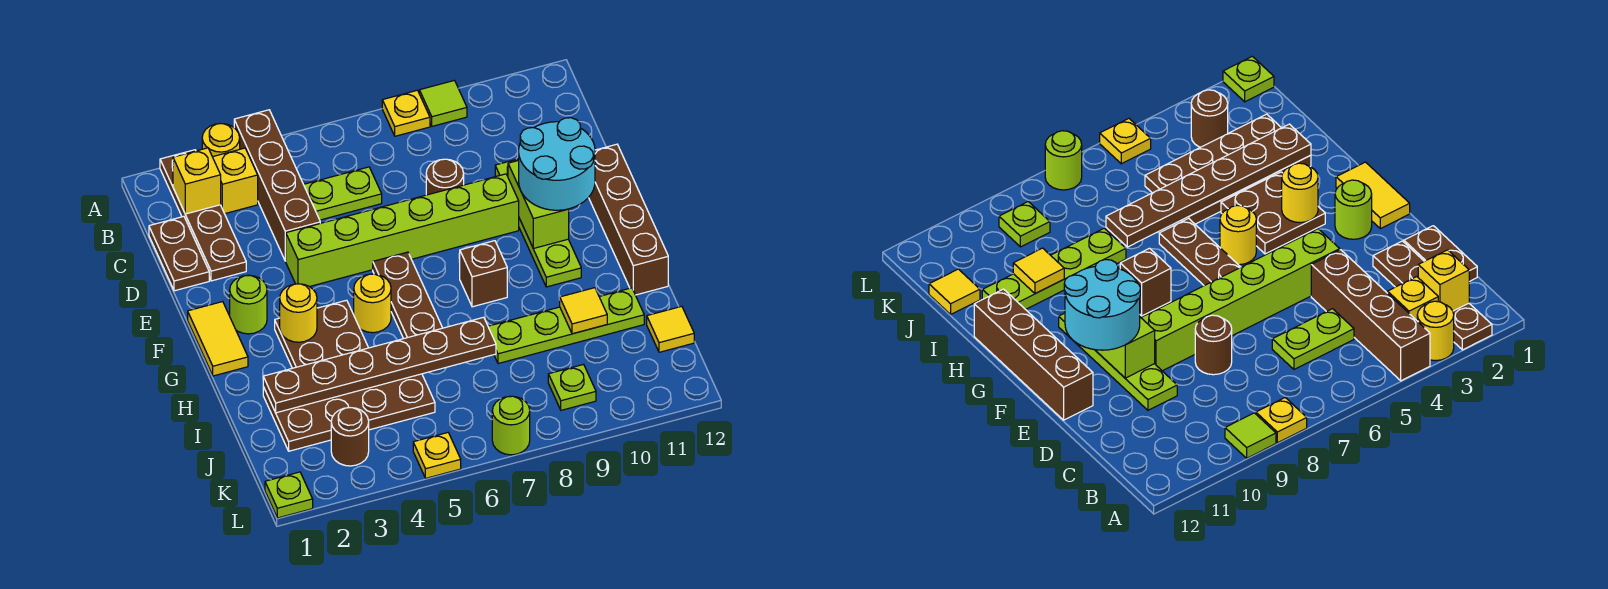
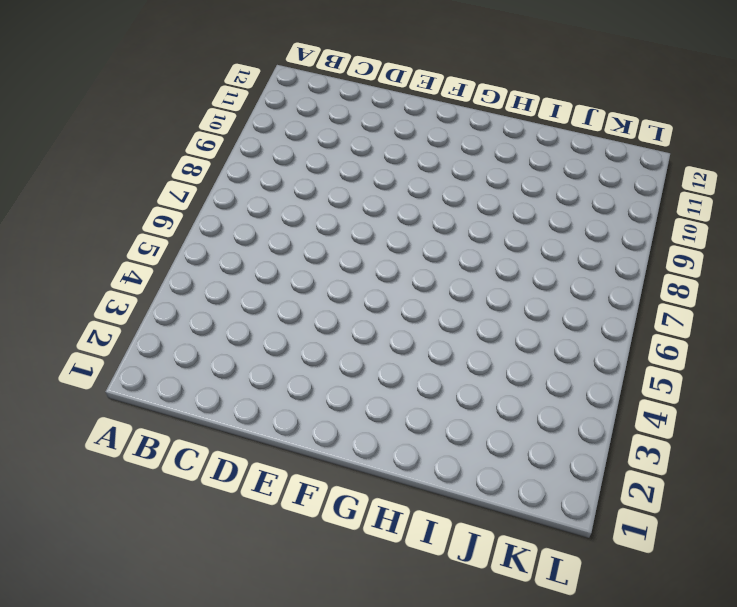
none -> brown plate A2:D2 level 1
none -> yellow round brick A3 level 1
none -> brown brick A4:D4 level 1
none -> yellow plate A8 level 1

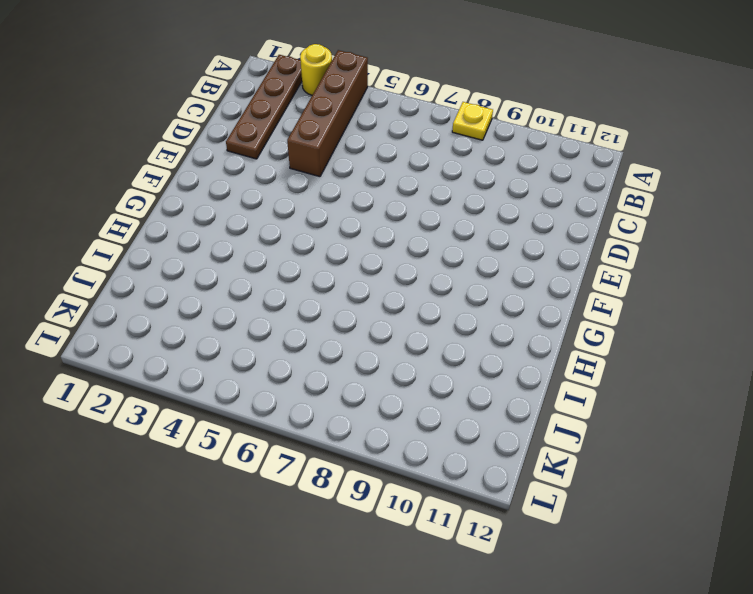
none -> lime tile A9 level 1
none -> yellow brick B3 level 1
none -> brown plate C1:D1 level 1
none -> lime plate C5:C6 level 1

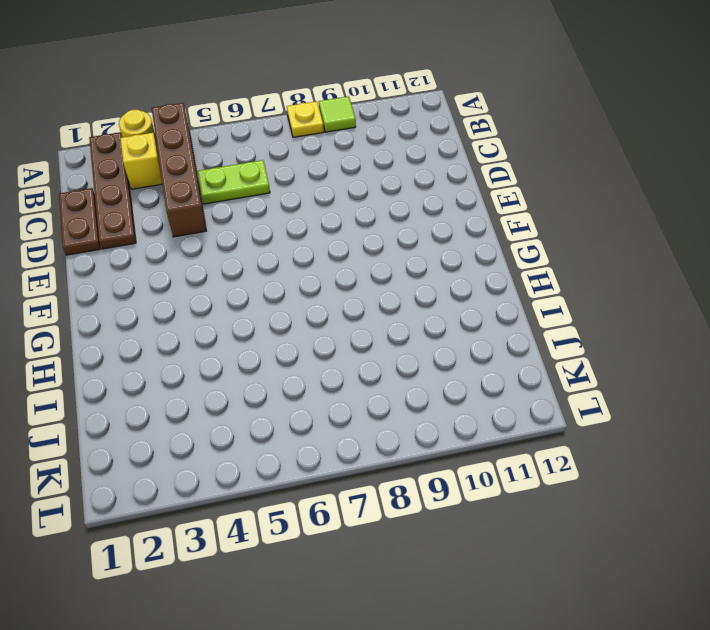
none -> brown round brick D8 level 1
none -> lime plate D10:G10 level 1
none -> lime brick E4:E9 level 1
none -> brown brick E12:H12 level 1

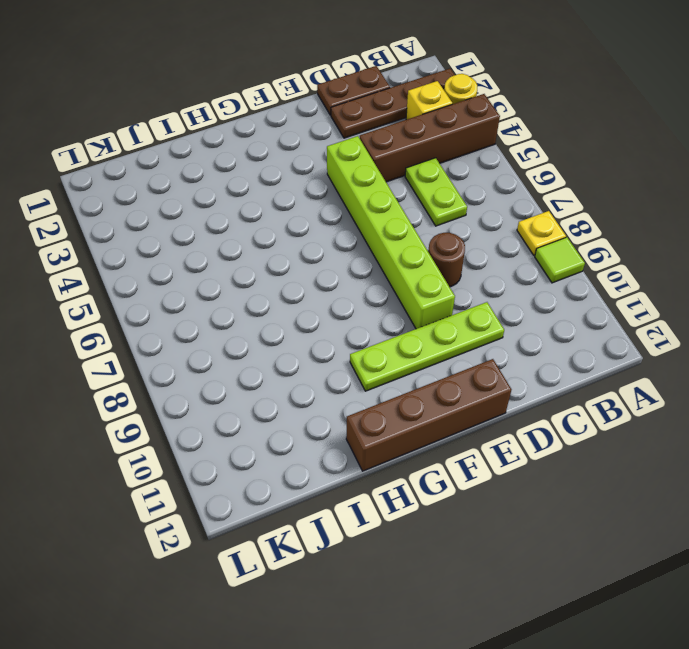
none -> yellow tile F1:G1 level 1
none -> lime round brick F2 level 1
none -> brown plate F6:H6 level 1
none -> brown plate G3:H4 level 1

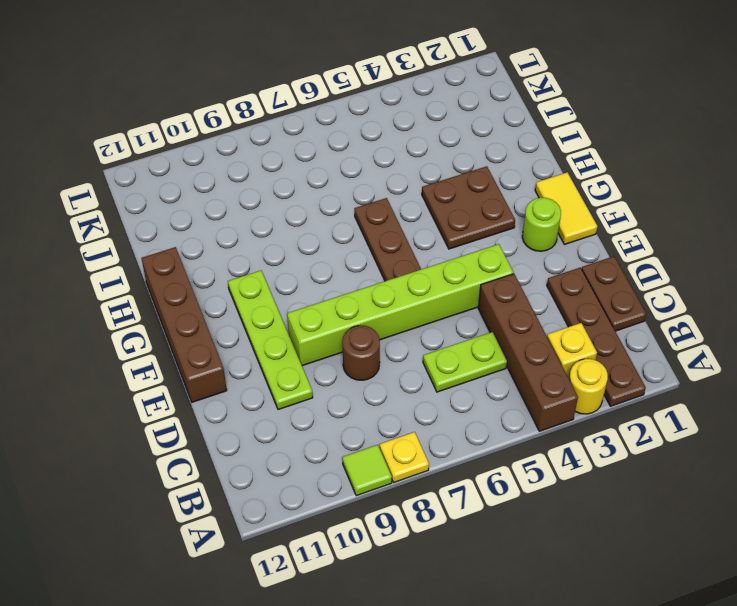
none -> yellow round brick G5 level 1
none -> brown brick G8 level 1
none -> brown plate I2:J5 level 1
none -> lime plate I8:I11 level 1

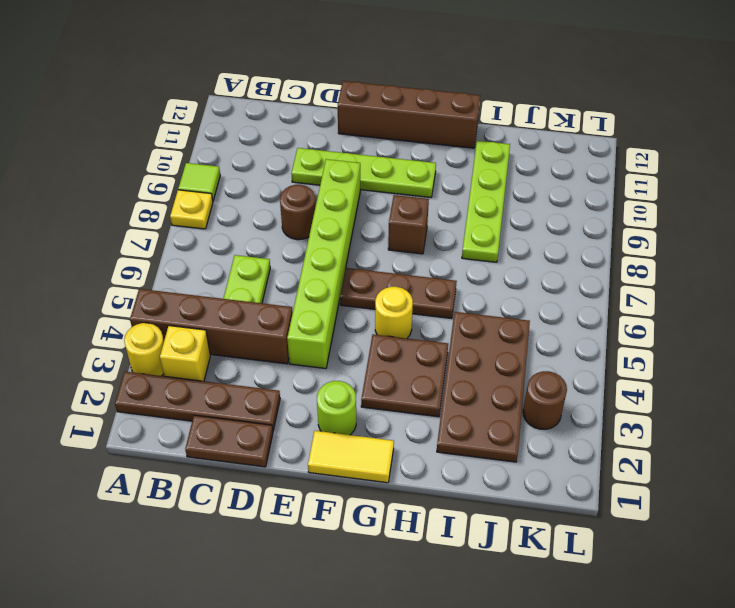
none -> yellow tile J12 level 1
none -> lime plate K9 level 1
none -> lime plate L1 level 1
none -> yellow plate L5 level 1

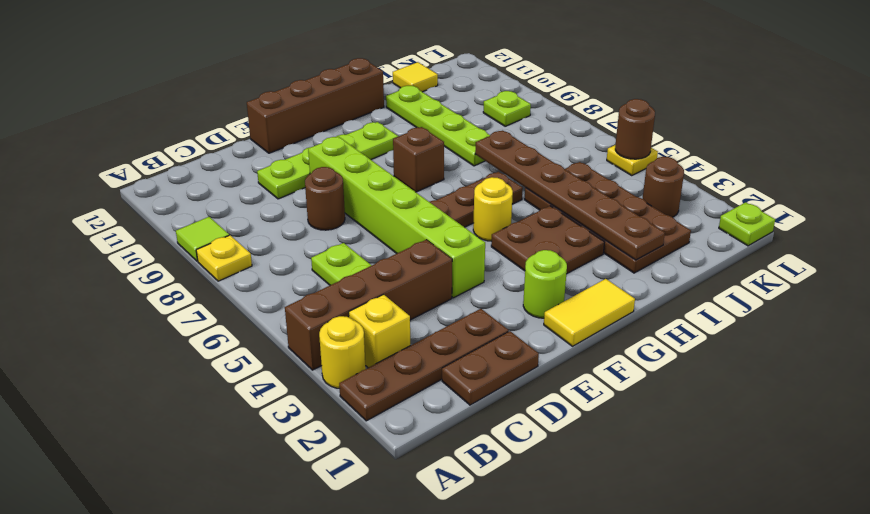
brown round brick L5 level 2 -> none
none -> lime round brick L7 level 1
none -> yellow brick B2 level 2
none -> lime brick E10:F10 level 2
none -> yellow round brick G3 level 2

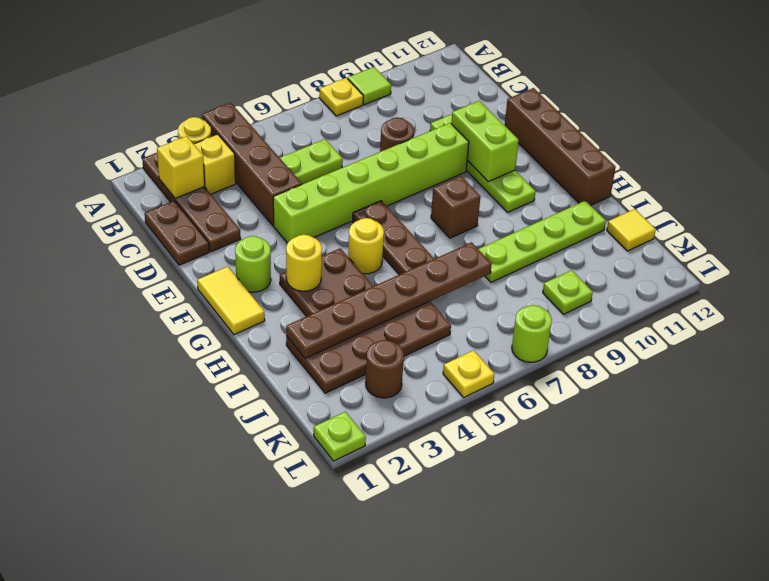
none -> yellow tile I10 level 2
none -> cyan round brick E10:F11 level 3

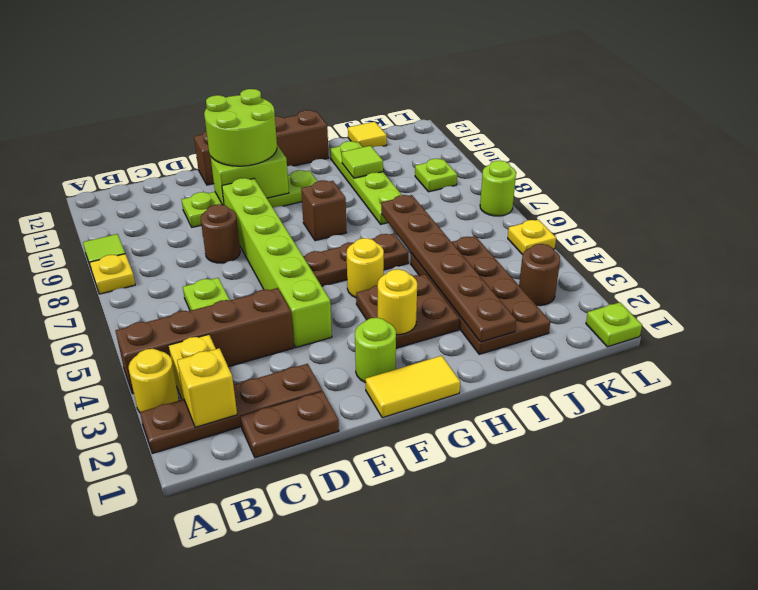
lime round brick E10:F11 level 3 -> cyan round brick E10:F11 level 3
lime tile I10 level 2 -> yellow tile I10 level 2

